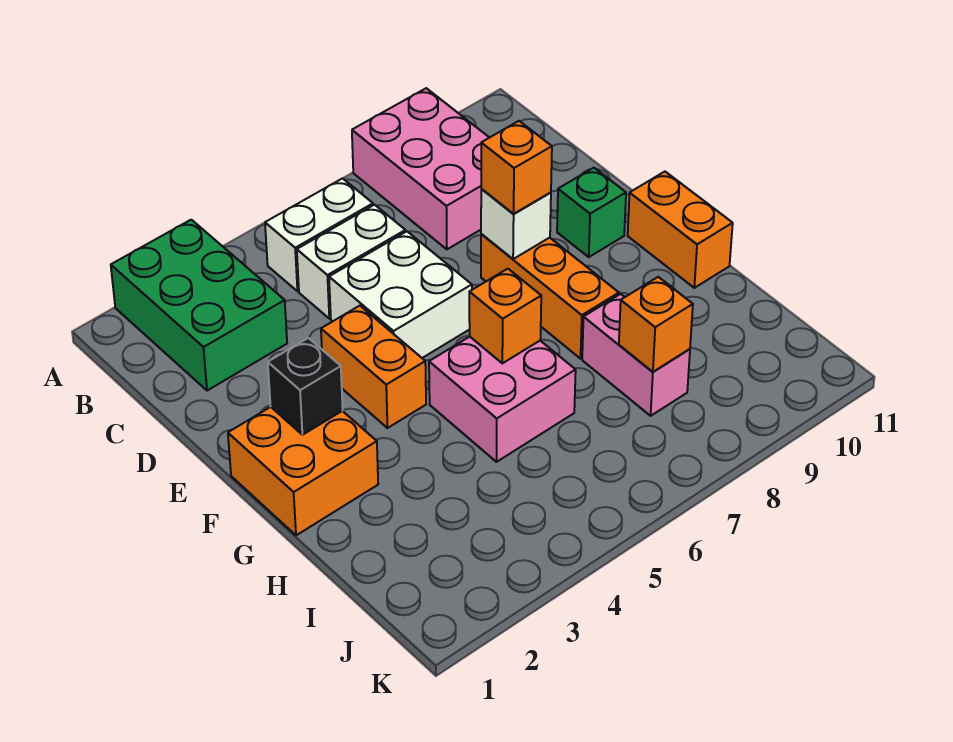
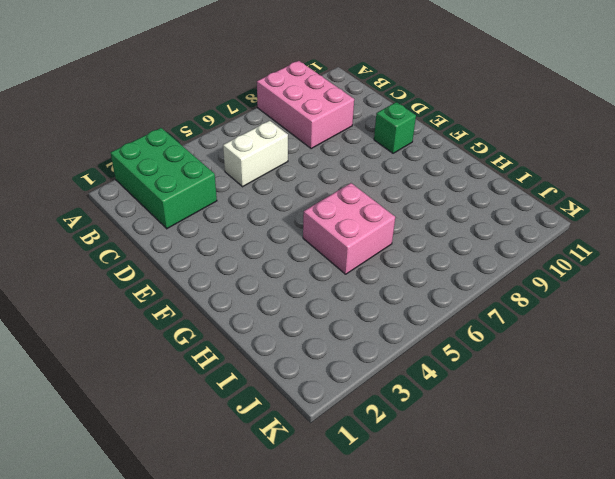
none -> white brick B5:B6 level 1
none -> white brick D5:E6 level 1
none -> orange brick E4:F4 level 1

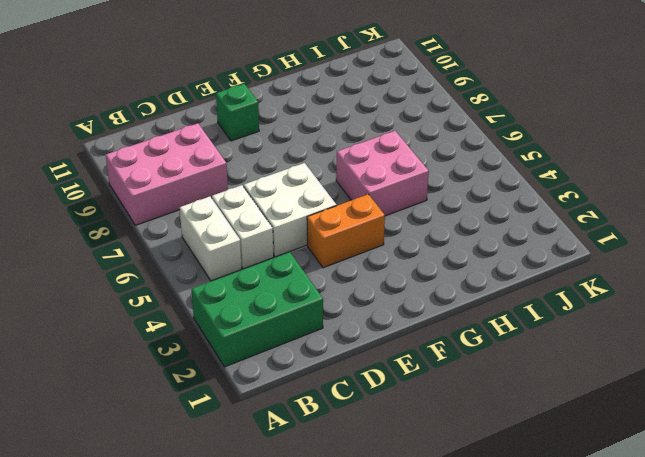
none -> orange brick E8:G8 level 1
none -> orange brick F1:G2 level 1
none -> orange brick F11:G11 level 1

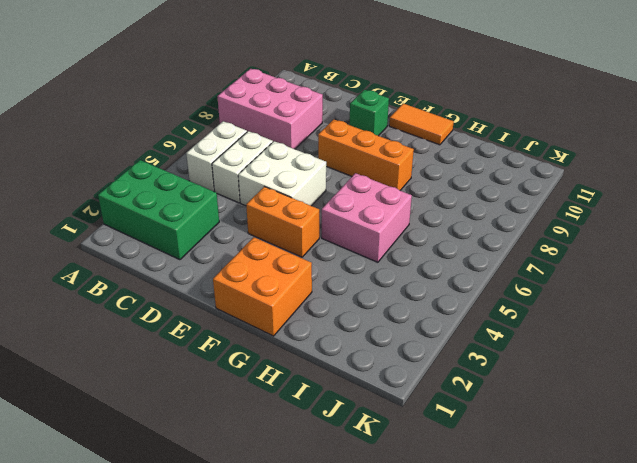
orange tile F11:G11 level 1 -> orange brick F11:G11 level 1
none -> pink brick H8:I8 level 1
none -> white brick E8 level 2
none -> black brick F2 level 2

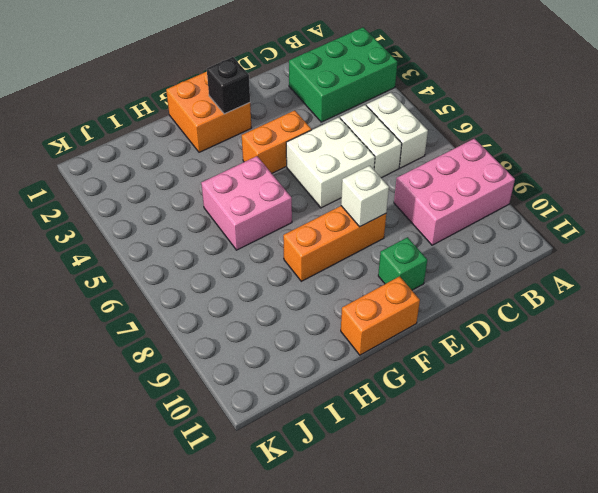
none -> pink brick H8:I8 level 1
none -> orange brick G6 level 2
none -> orange brick I8 level 2

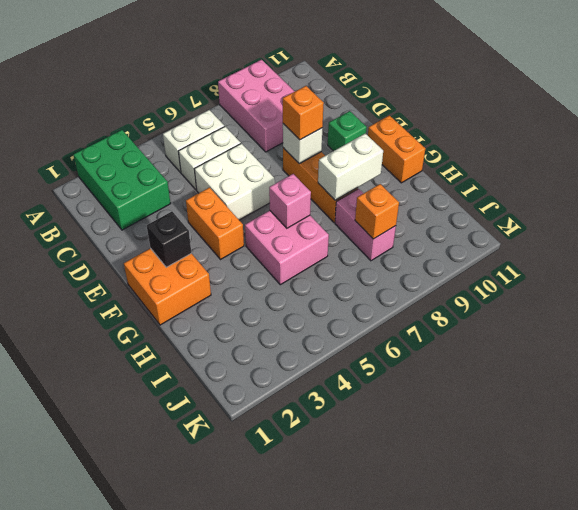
pink brick G6 level 2 -> orange brick G6 level 2
white brick G8:G9 level 2 -> none

